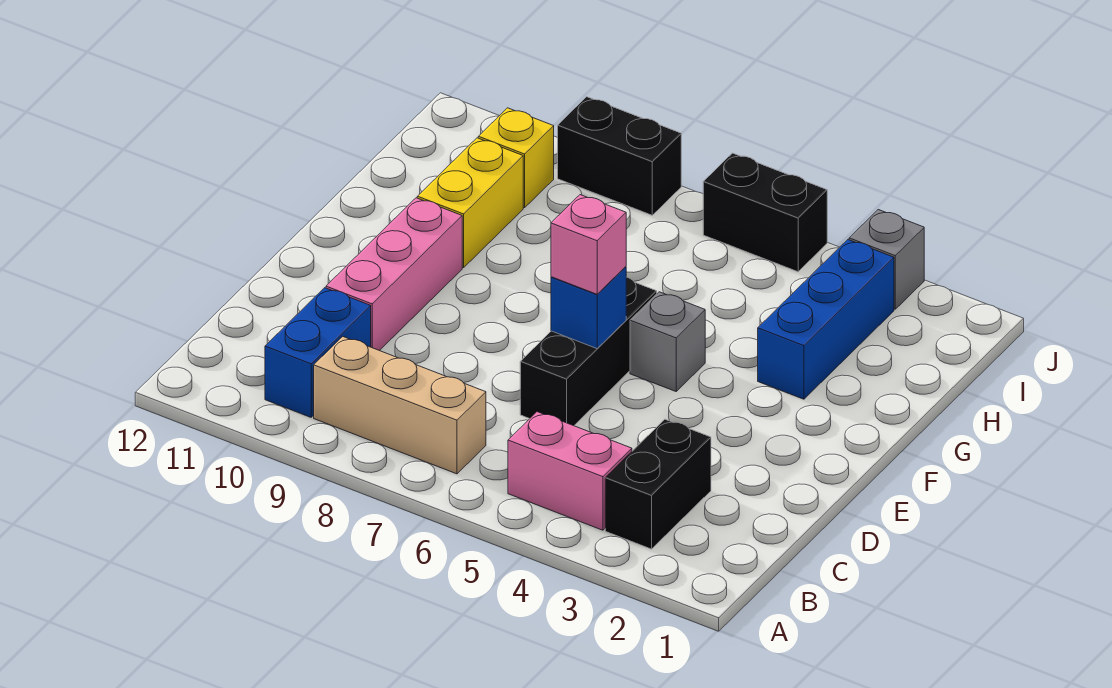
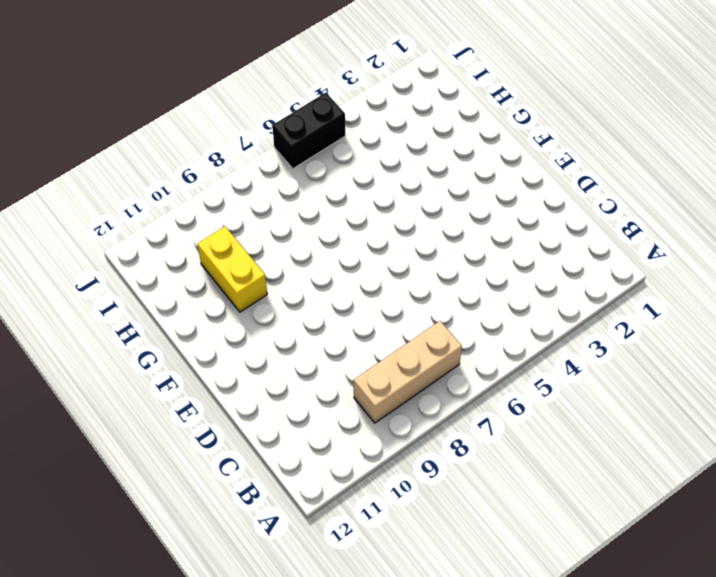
none -> black brick B3:C3 level 1
none -> pink brick B4:B5 level 1
none -> blue brick B10:C10 level 1

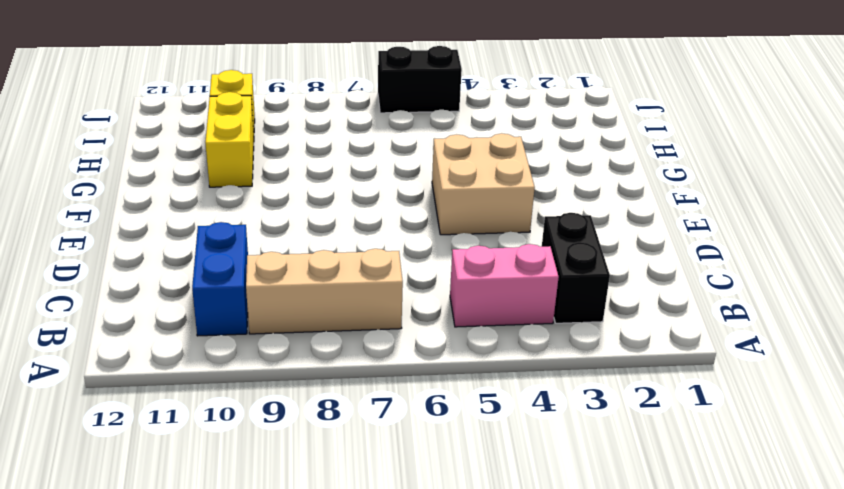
tan brick E4:F5 level 1 -> grey brick F5 level 1
none -> black brick D6:F6 level 1
none -> pink brick D10:F10 level 1
none -> blue brick G3:I3 level 1

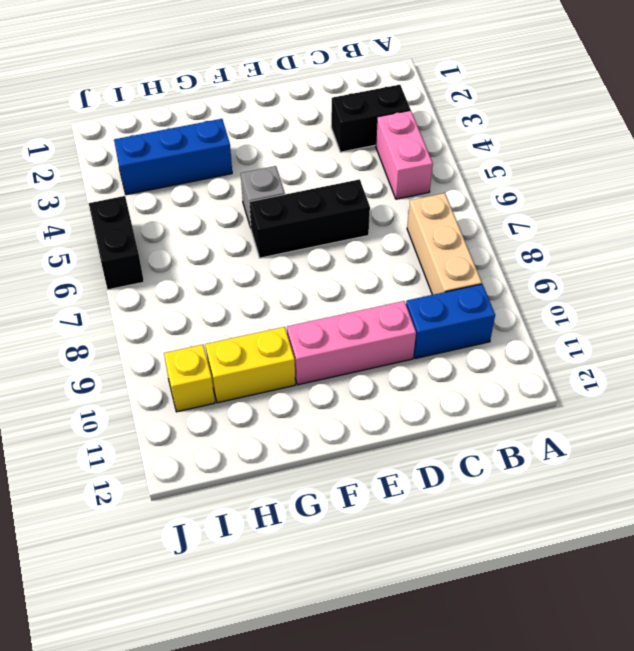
none -> grey brick J3 level 1
none -> black brick J8:J9 level 1
none -> blue brick E6 level 2

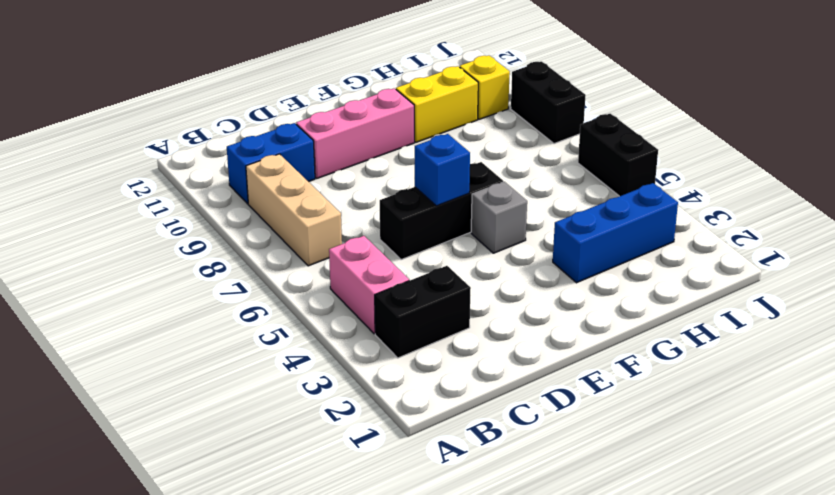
none -> grey brick J3 level 1
none -> pink brick E6 level 3

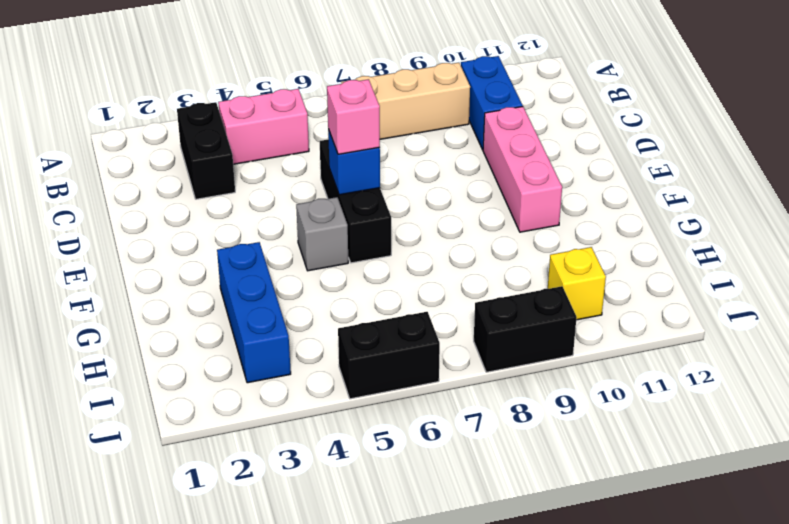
none -> yellow brick G10:H10 level 1
none -> grey brick J3 level 1

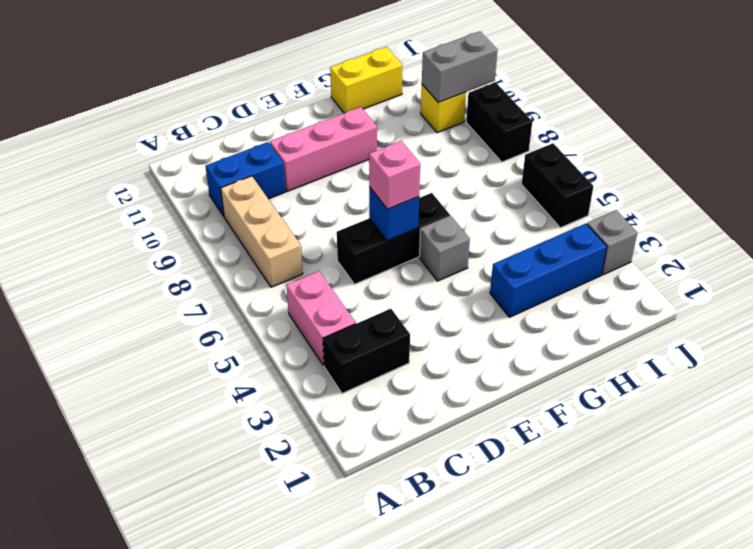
yellow brick G12:H12 level 1 -> yellow brick G10:H10 level 1
grey brick I10:J10 level 2 -> none

